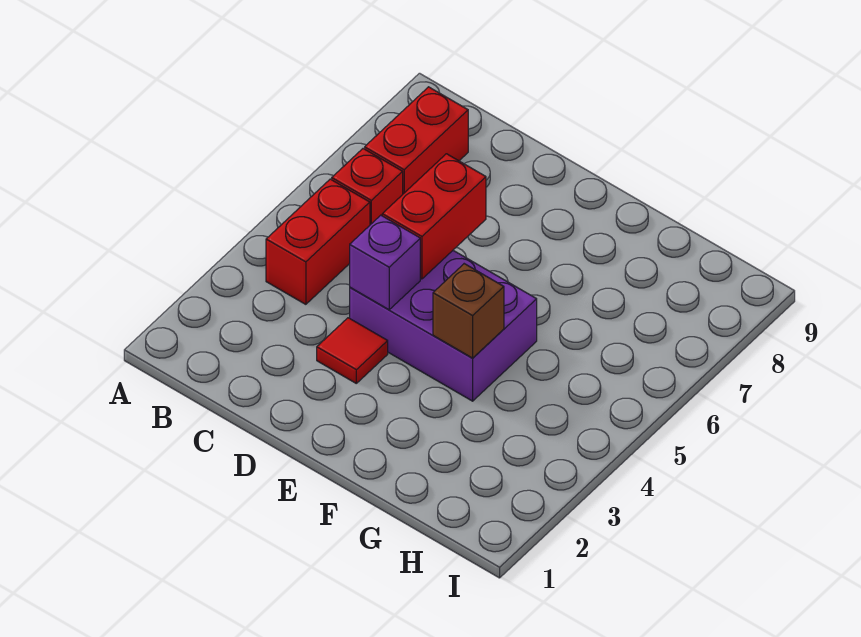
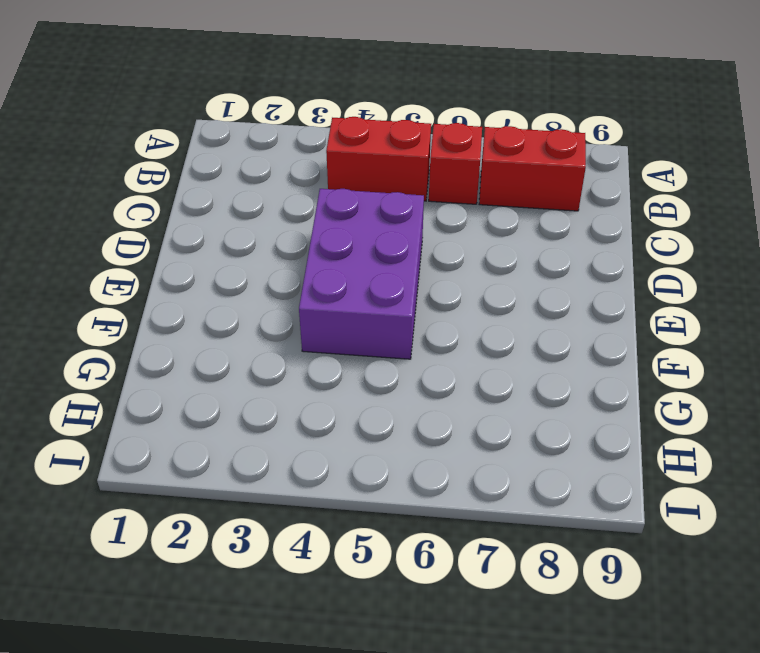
none -> red tile D3 level 1
none -> purple brick D4 level 2

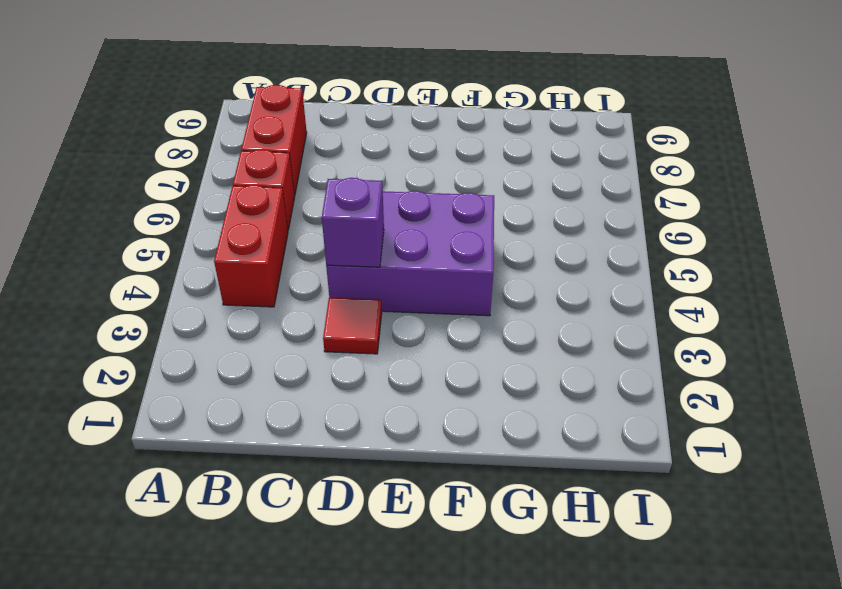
none -> red brick D5:D6 level 2
none -> brown brick F4 level 2

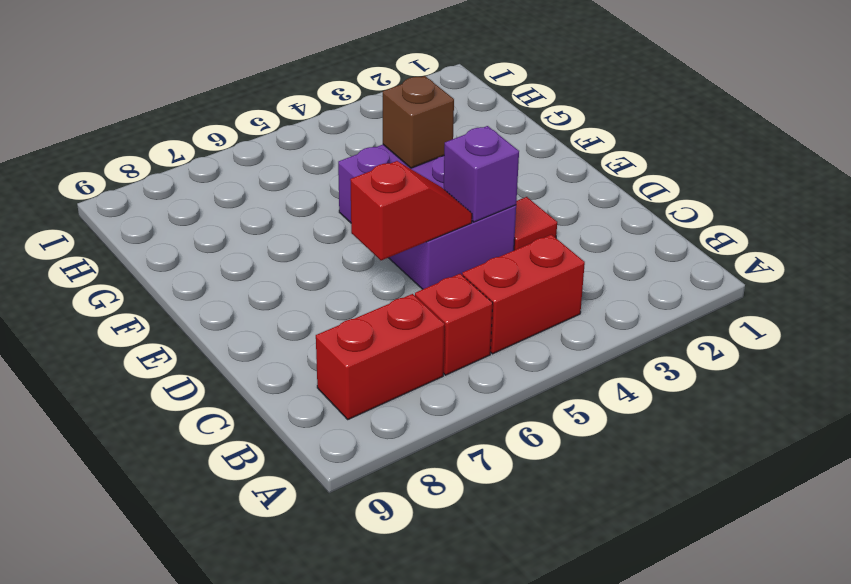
red slope D5:D6 level 2 top 6 -> red brick D5:D6 level 2

